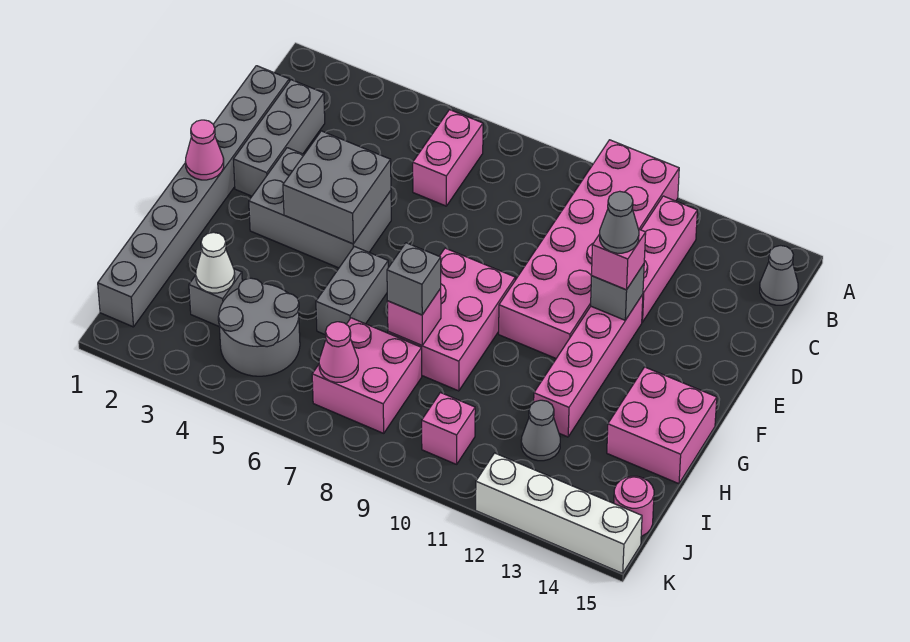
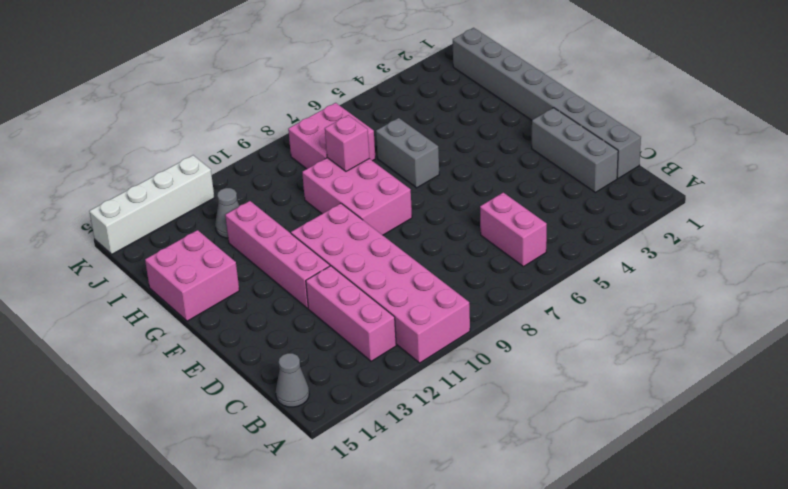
none -> grey brick E3:F5 level 1
none -> grey brick I3 level 1
none -> grey round brick I4:J5 level 1

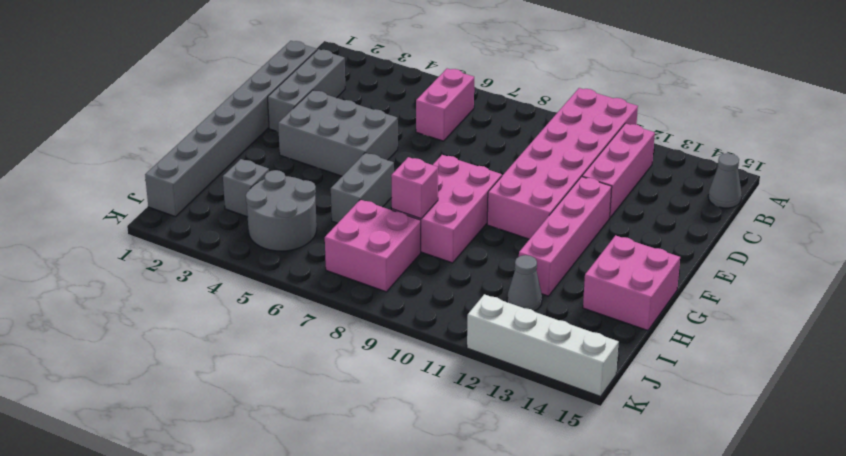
none -> pink brick J10 level 1
none -> pink round brick J15 level 1
none -> grey brick E4:F5 level 2

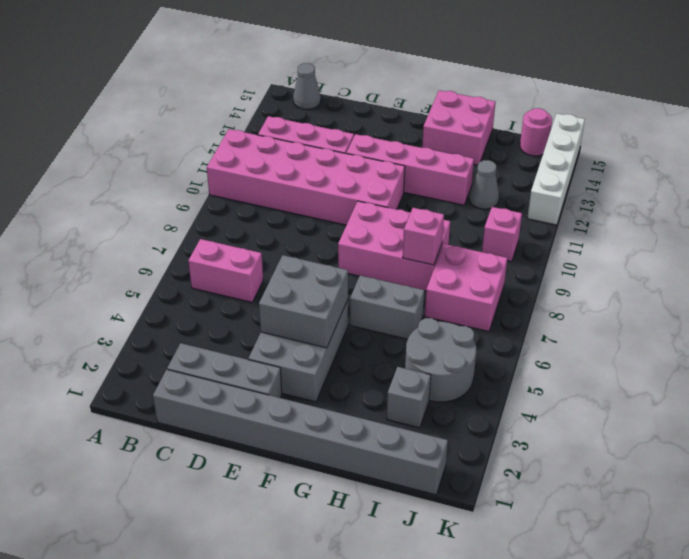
none -> grey brick E12 level 2
none -> pink cone F1 level 2
none -> white cone I3 level 2

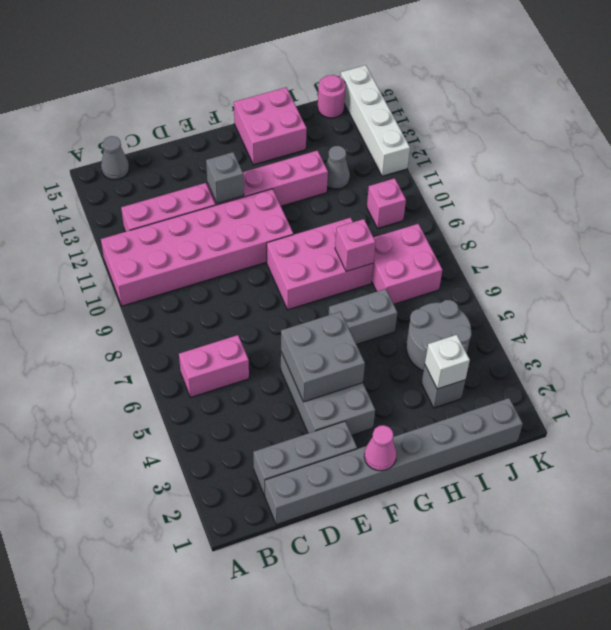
white brick I3 level 2 -> white cone I3 level 2
none -> pink cone J7 level 2
none -> pink brick E12 level 3
none -> grey brick H8 level 3

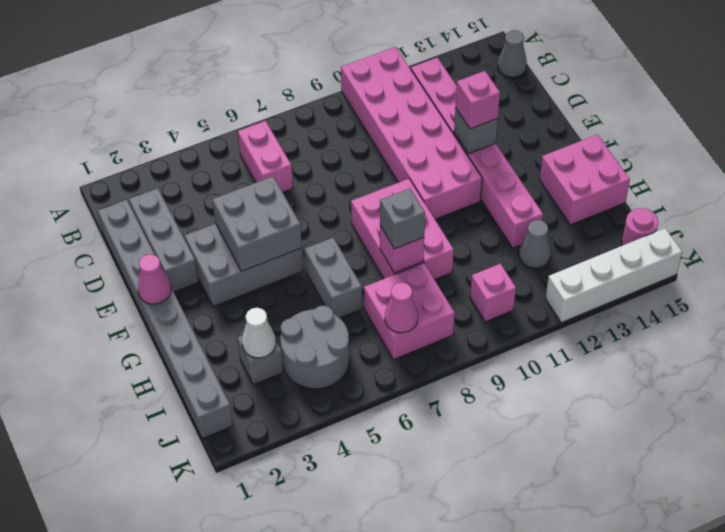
none -> grey cone E12 level 4

